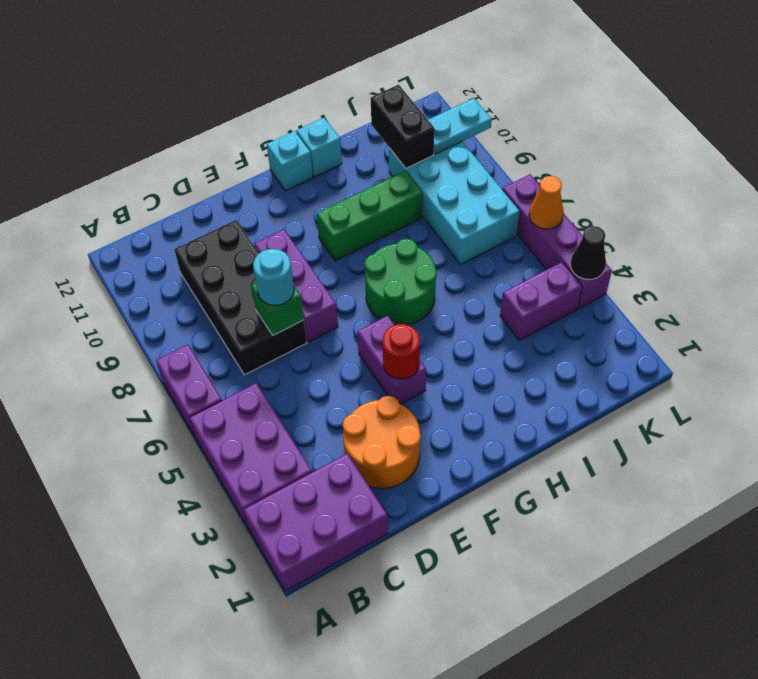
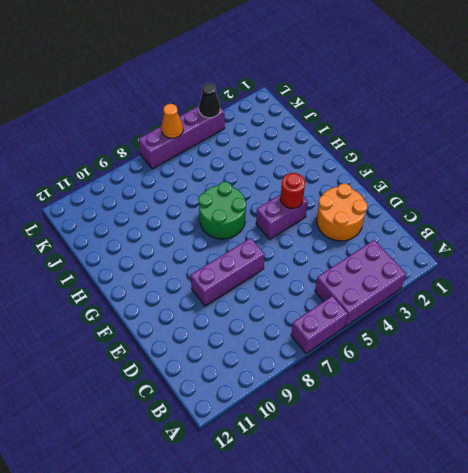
none -> purple brick A1:C2 level 1
none -> black brick C7:D10 level 1
none -> green brick G9:I9 level 1

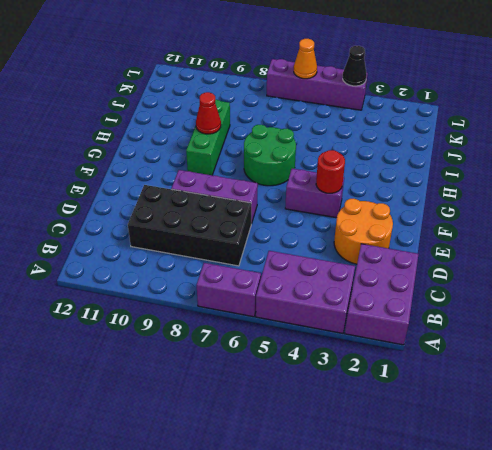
red cone H9 level 2 -> none
none -> cyan brick G12 level 1
none -> cyan brick H12 level 1
none -> purple brick J4:K4 level 1

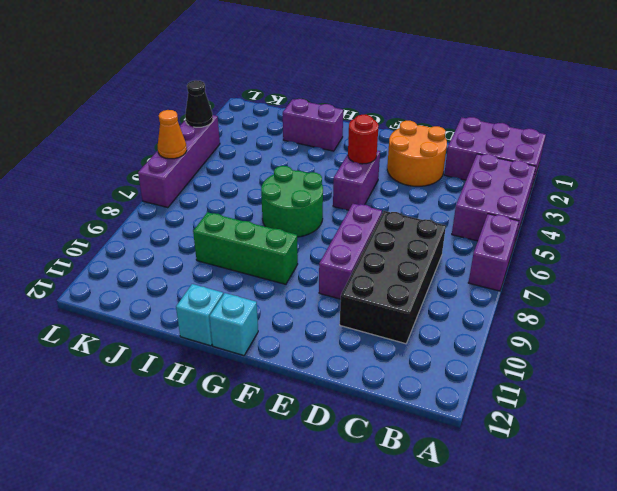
purple brick H2:I2 level 1 -> purple brick J4:K4 level 1
none -> cyan brick J7:K10 level 1
none -> green brick D7 level 2
none -> black brick J10:J11 level 2

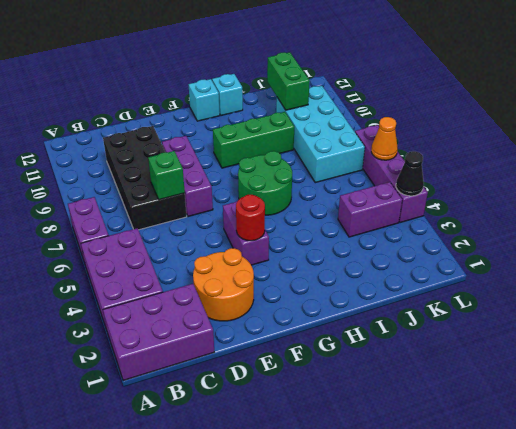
green brick J10:J11 level 2 -> black brick J10:J11 level 2
none -> cyan plate K10:L10 level 2
none -> cyan round brick D7 level 3

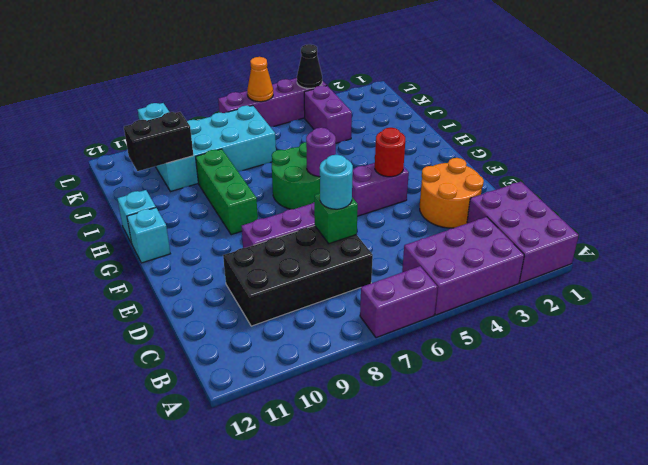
purple round brick G6 level 2 -> none

